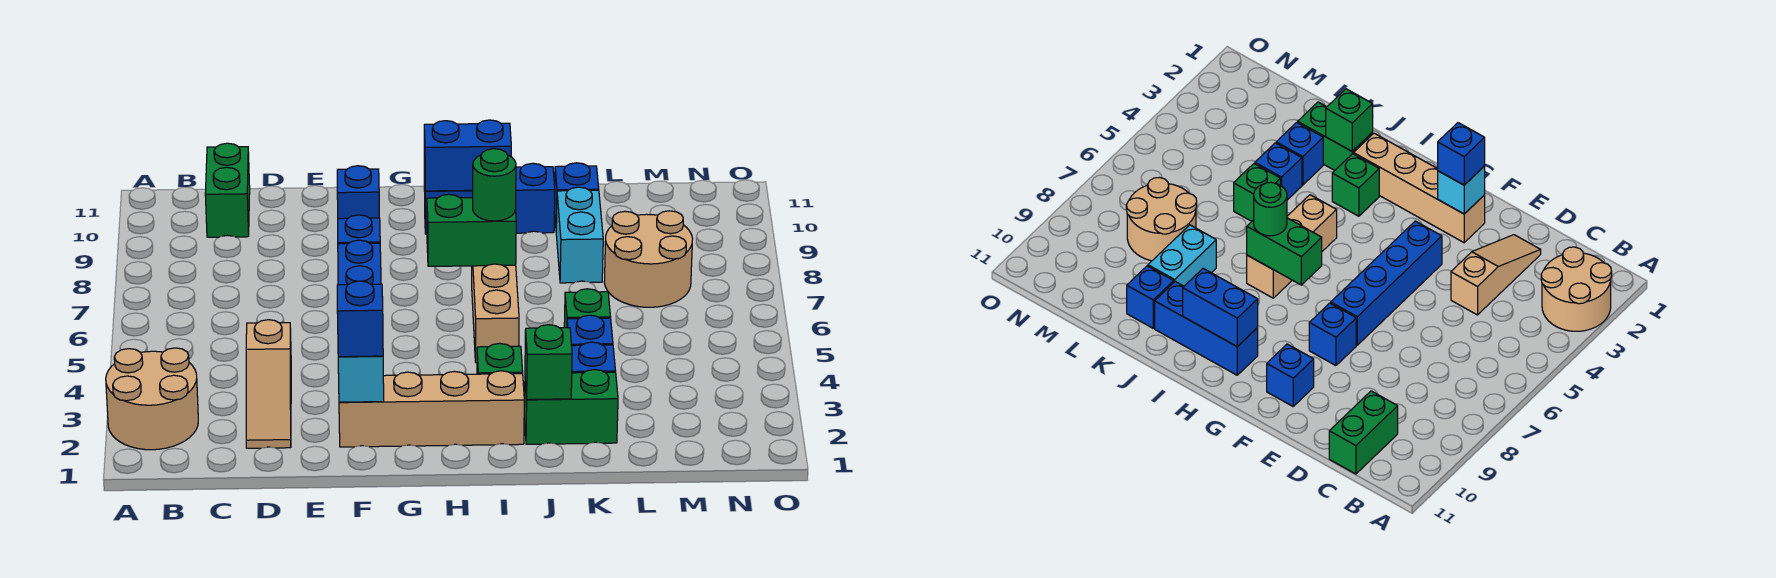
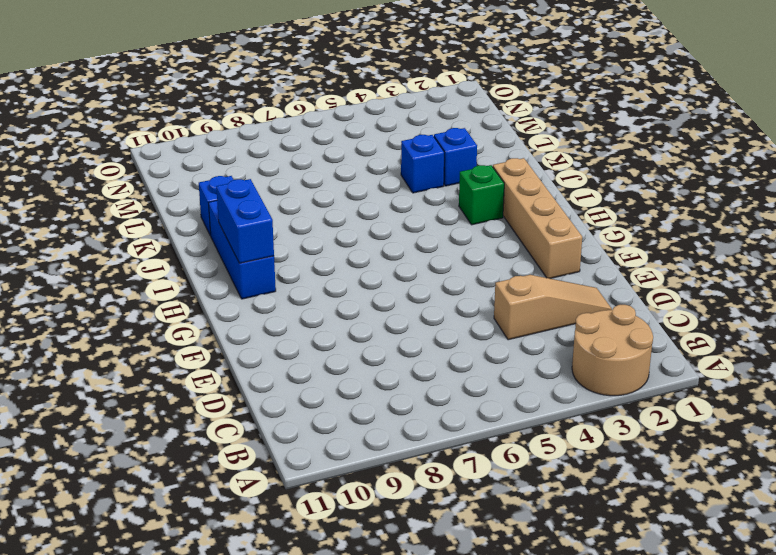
none -> green brick C10:C11 level 1
none -> blue brick F4:F7 level 1
none -> blue brick F8 level 1

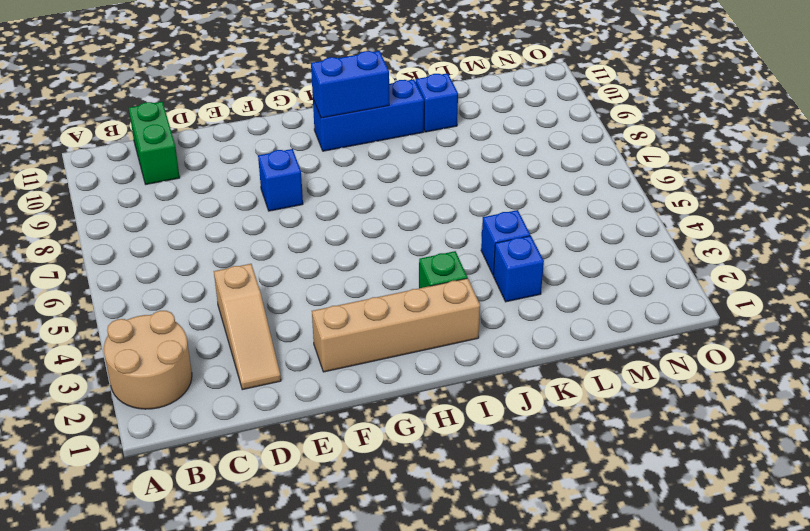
none -> blue brick F4:F7 level 1
none -> blue brick F10 level 1
none -> tan brick I5:I7 level 1

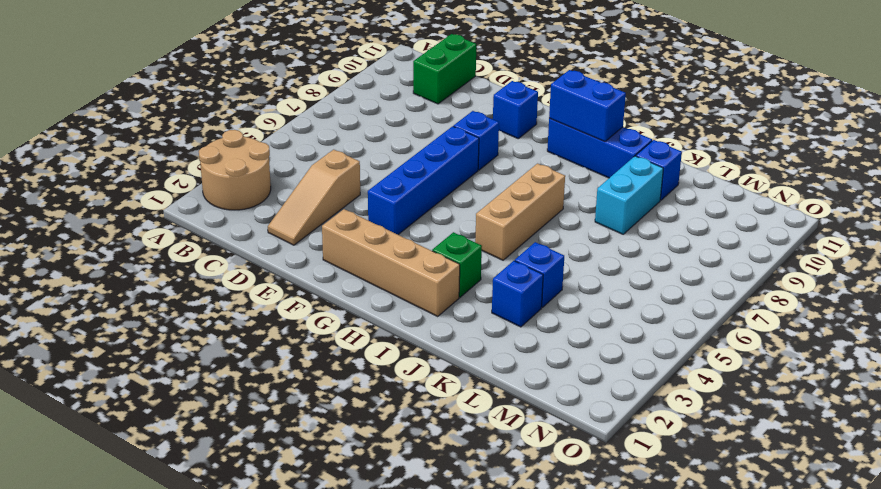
none -> green brick J2:K2 level 1
none -> green brick K5 level 1
none -> tan round brick L7:M8 level 1

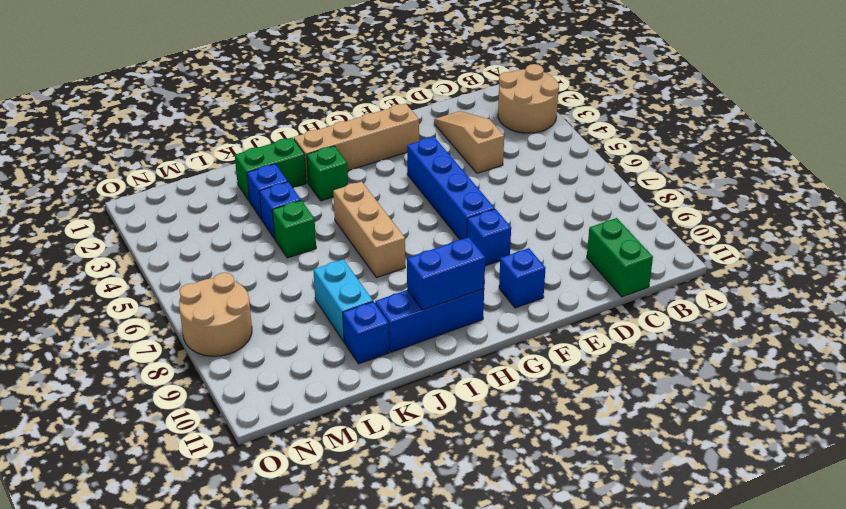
tan round brick N7:O8 level 1 -> tan round brick L7:M8 level 1
none -> cyan brick F2 level 2
none -> green brick H7:I7 level 2
none -> green brick J2 level 2

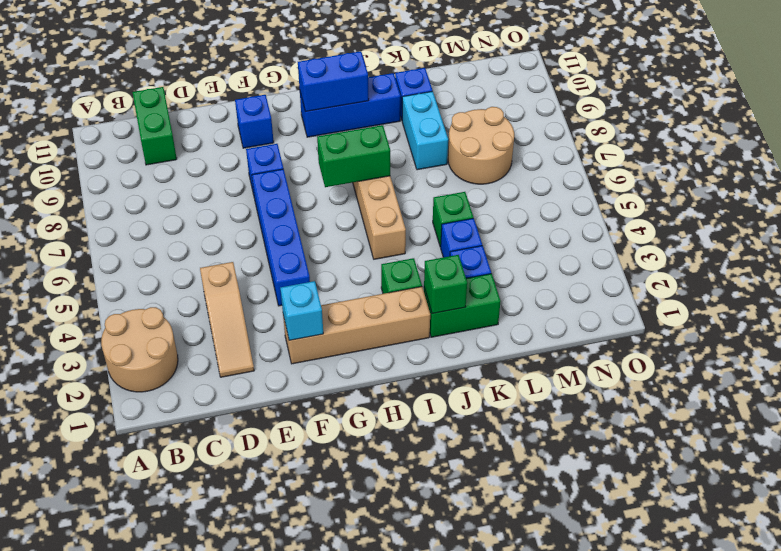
none -> blue brick F2 level 3
none -> green round brick I7 level 3

